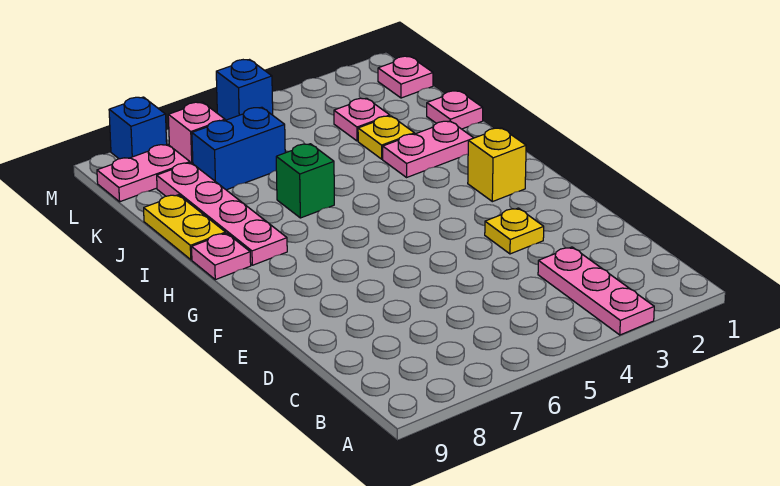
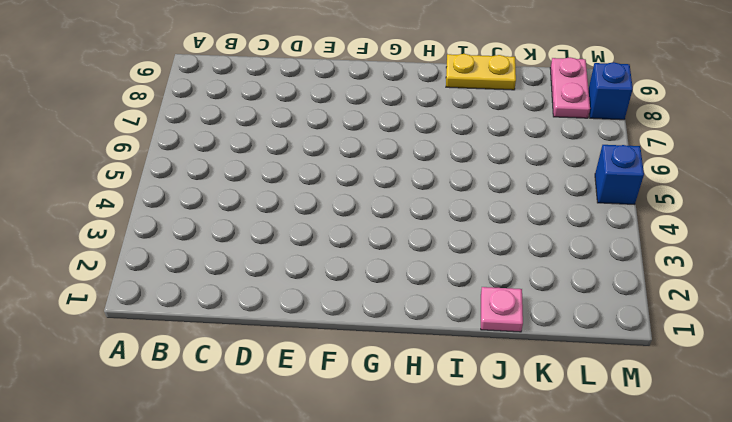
none -> pink plate A3:C3 level 1
none -> yellow plate E3 level 1
none -> yellow brick G2 level 1

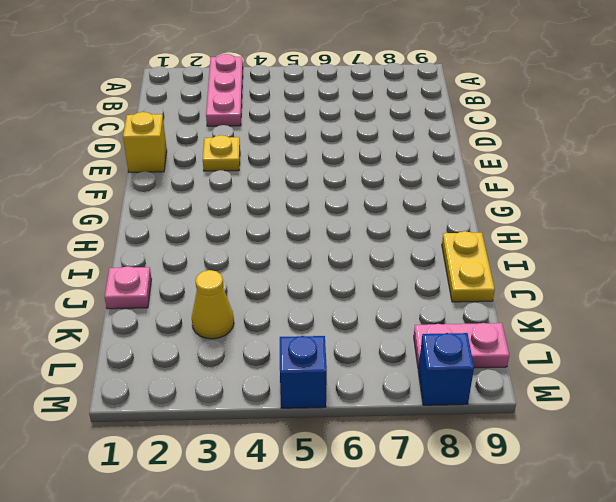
yellow brick E1 level 1 -> yellow brick G2 level 1
yellow cone K3 level 1 -> pink plate K3 level 1
none -> pink plate H8:K8 level 1
none -> pink plate H9 level 1
none -> pink plate I2:I3 level 1

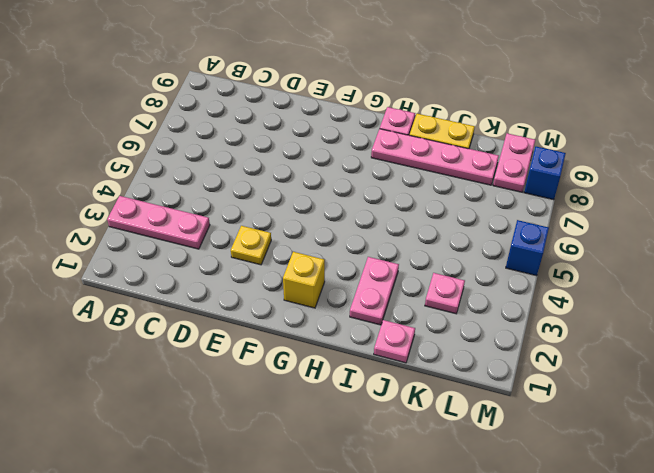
none -> green brick I6 level 1
none -> yellow plate J3 level 1
none -> blue brick K6:K7 level 1

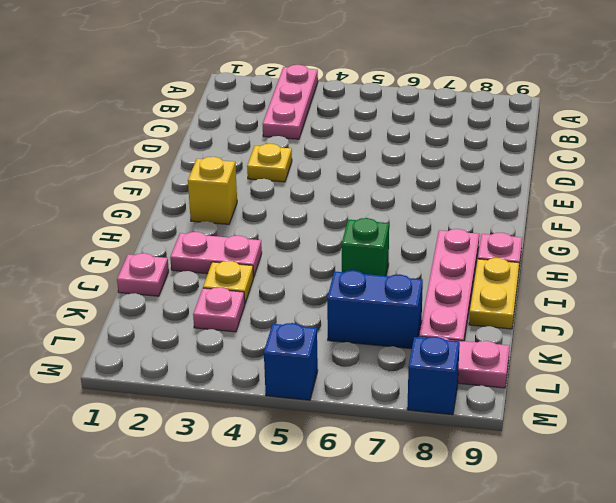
none -> pink plate L1 level 1
none -> pink brick L7 level 1

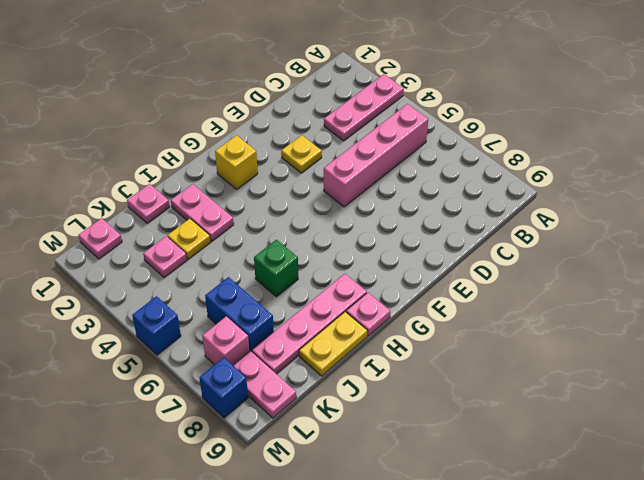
pink brick B5:E5 level 1 -> none

